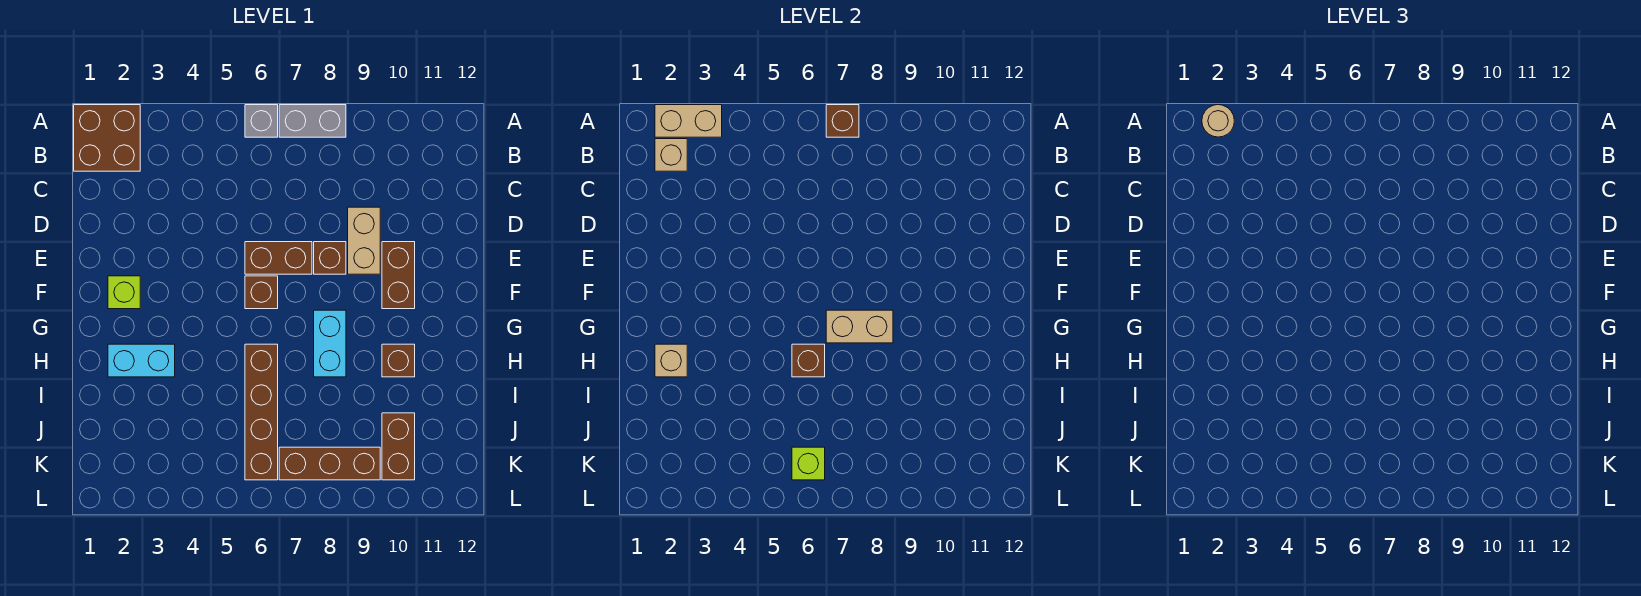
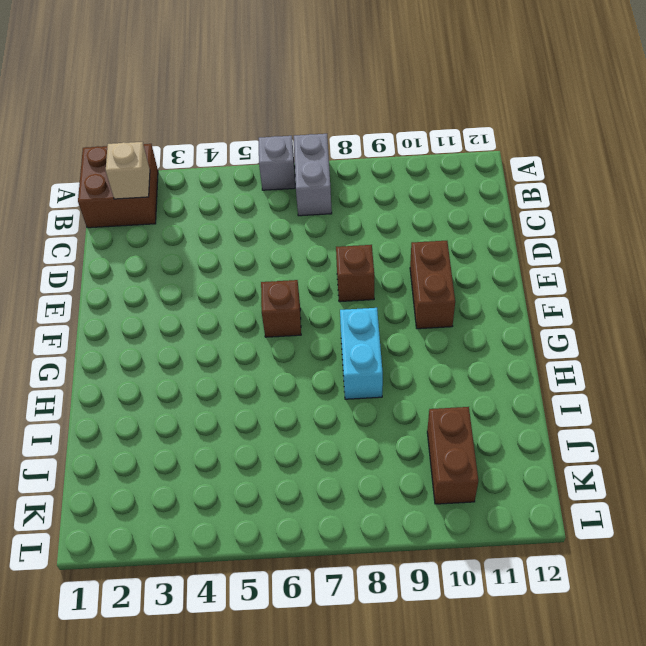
grey brick A7:B7 level 1 -> grey brick A7:A8 level 1
none -> tan brick D9:E9 level 1
none -> brown brick E6:E7 level 1
none -> lime brick F2 level 1

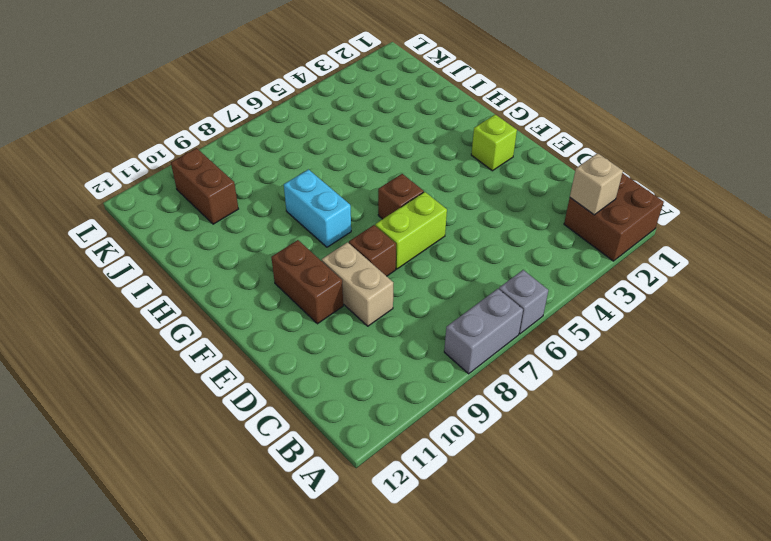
lime brick E6:E7 level 1 -> brown brick E6:E7 level 1
none -> cyan brick H2:H3 level 1
none -> brown brick H6:K6 level 1
none -> brown brick H10 level 1

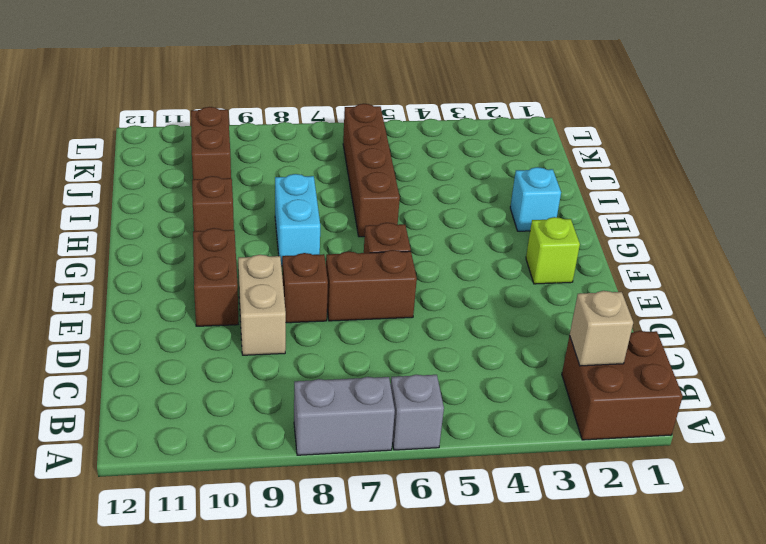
cyan brick H2 level 1 -> cyan brick H2:H3 level 1
none -> brown brick K7:K9 level 1
none -> tan brick A2:A3 level 2
none -> brown brick A7 level 2

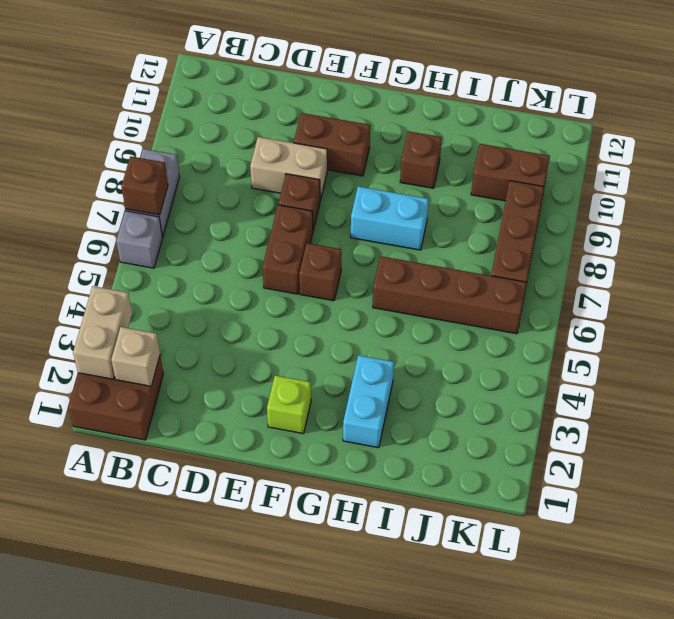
none -> tan brick G7:G8 level 2
none -> tan brick H2 level 2
none -> brown brick H6 level 2

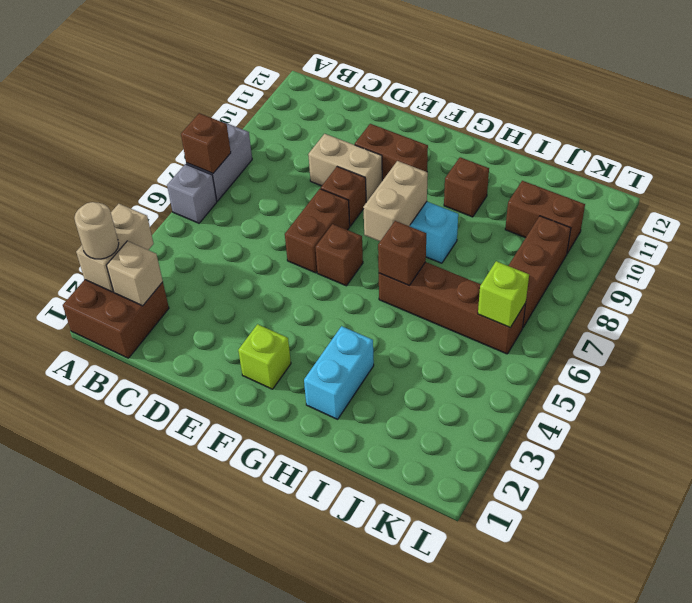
none -> tan brick H2 level 2

